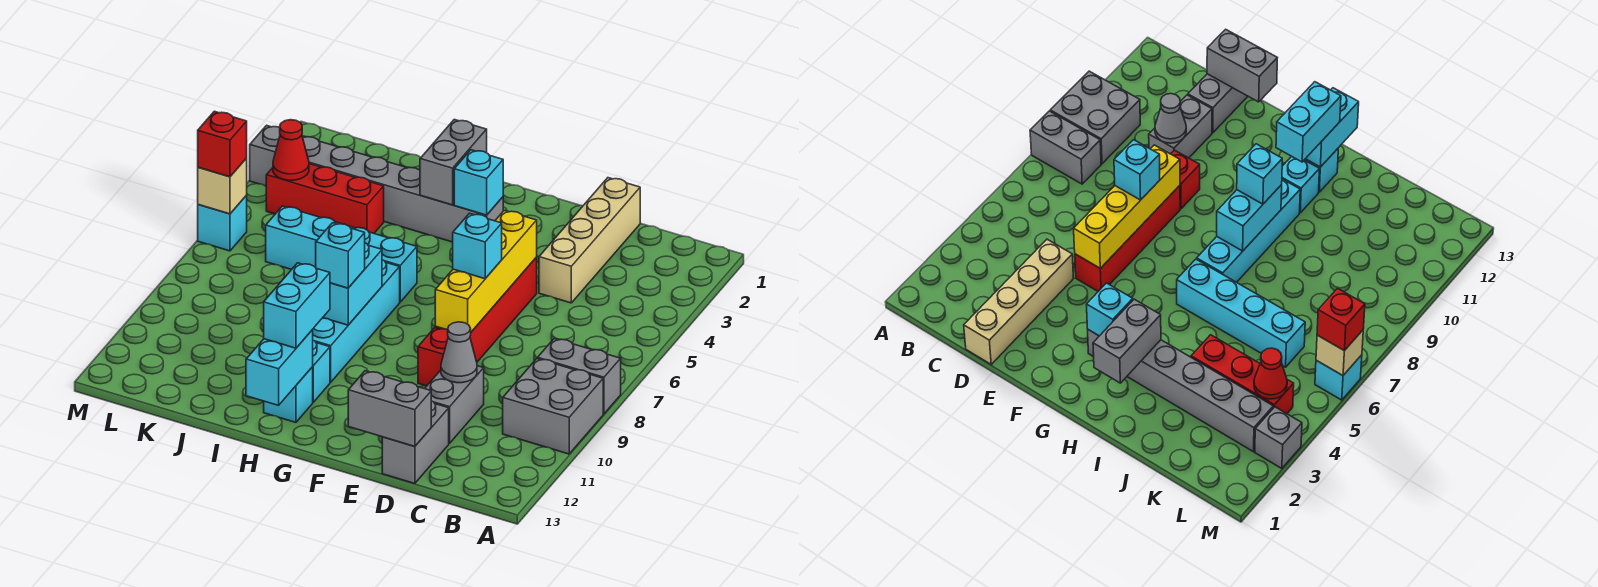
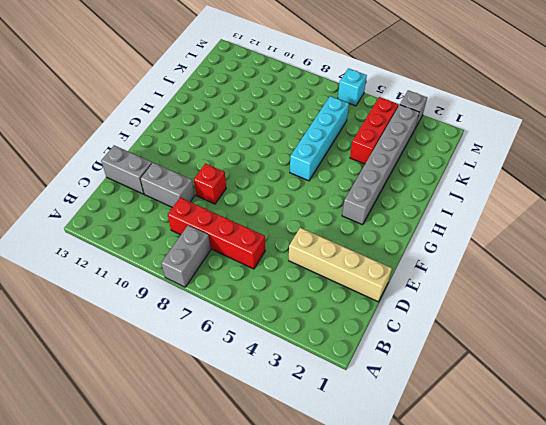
red brick C6:C9 level 1 -> red brick E5:E8 level 1
none -> grey brick A9:B10 level 1
none -> cyan brick H7:H10 level 1
none -> cyan brick H11 level 1

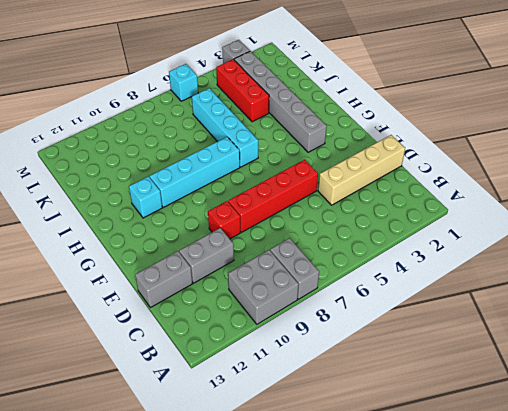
none -> cyan brick H12 level 1
none -> grey cone D10 level 2
none -> grey brick D13:E13 level 2

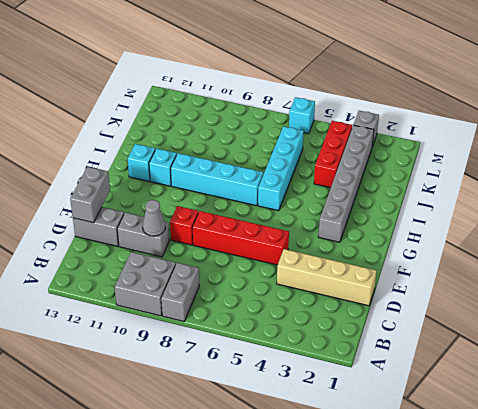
none -> yellow brick E5:E8 level 2
none -> cyan brick G3 level 2
none -> grey brick H2:H3 level 2

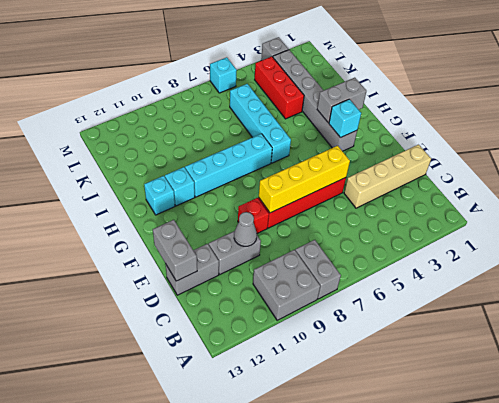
none -> cyan brick H8:H9 level 2
none -> cyan brick H12:H13 level 2
none -> red cone L4 level 2

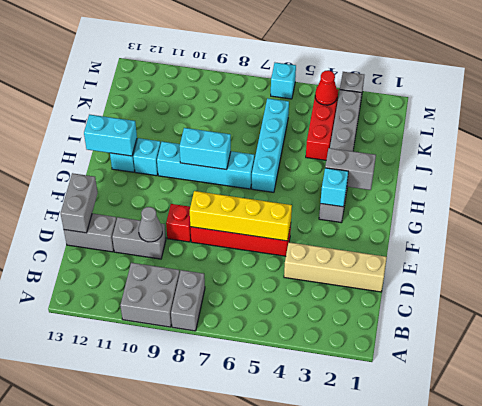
none -> tan brick M6 level 2
none -> cyan brick E7 level 3
none -> cyan brick H9 level 3

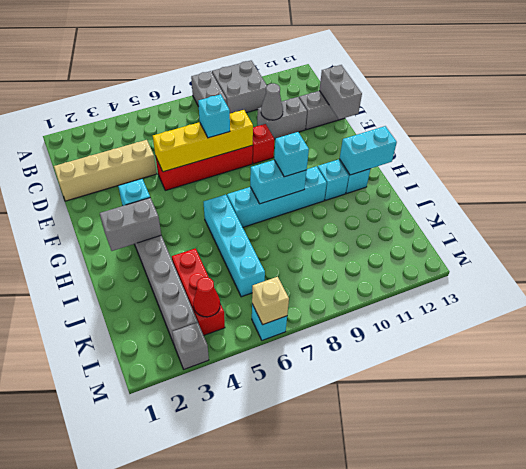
none -> cyan brick H11:H12 level 3
none -> red brick M6 level 3

